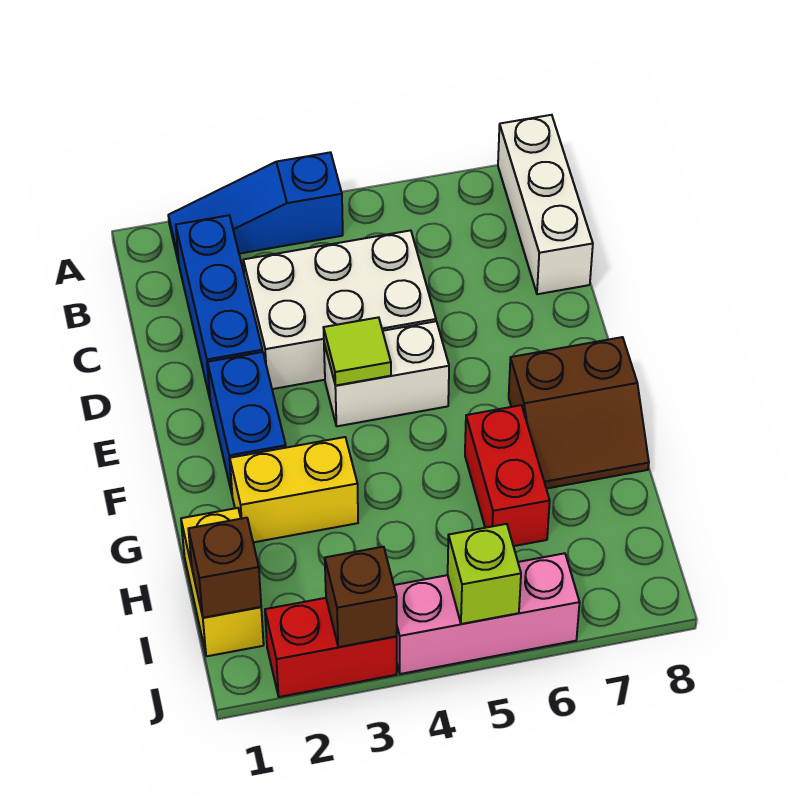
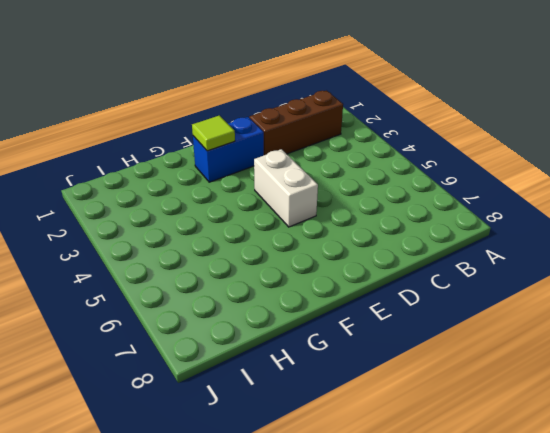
brown brick B2:D2 level 1 -> blue brick B2:D2 level 1
lime tile F2 level 2 -> lime tile E4 level 2
none -> blue slope A2:A4 level 1 top 4
none -> white brick A8:C8 level 1
none -> white brick C3:D5 level 1

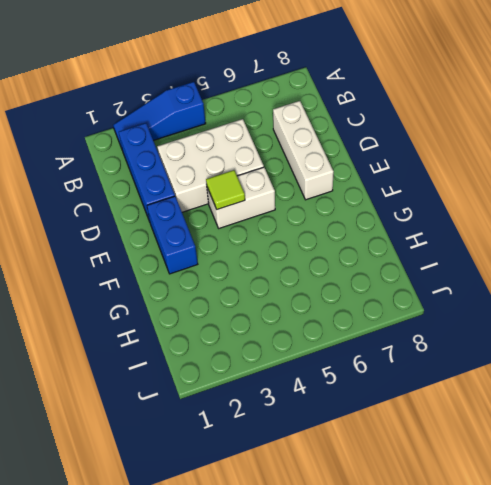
white brick C7:E7 level 1 -> white brick A8:C8 level 1
none -> brown slope F7:G8 level 1 top F
none -> yellow brick G2:G3 level 1
none -> red brick G6:H6 level 1

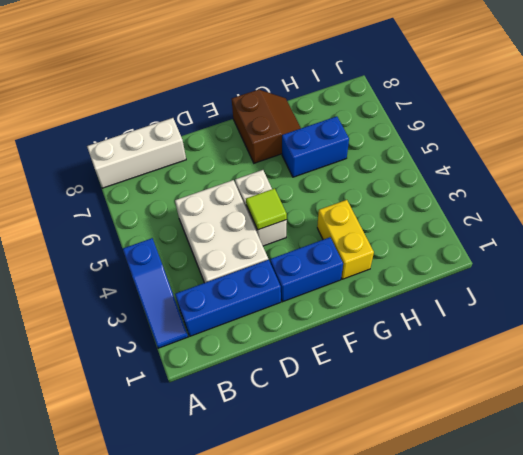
blue brick G6:H6 level 1 -> red brick G6:H6 level 1
none -> yellow brick H1:I1 level 1
none -> red brick J2:J3 level 1
none -> pink brick J4:J6 level 1

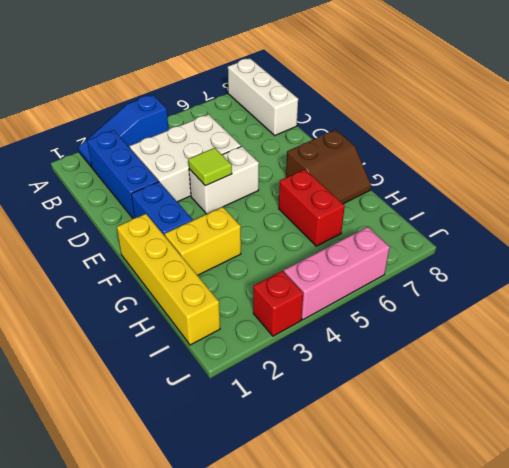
yellow brick F1:I1 level 1 -> yellow brick H1:I1 level 1
red brick J3 level 1 -> red brick J2:J3 level 1
none -> brown brick I1 level 2
none -> brown brick J3 level 2
none -> lime brick J5 level 2

